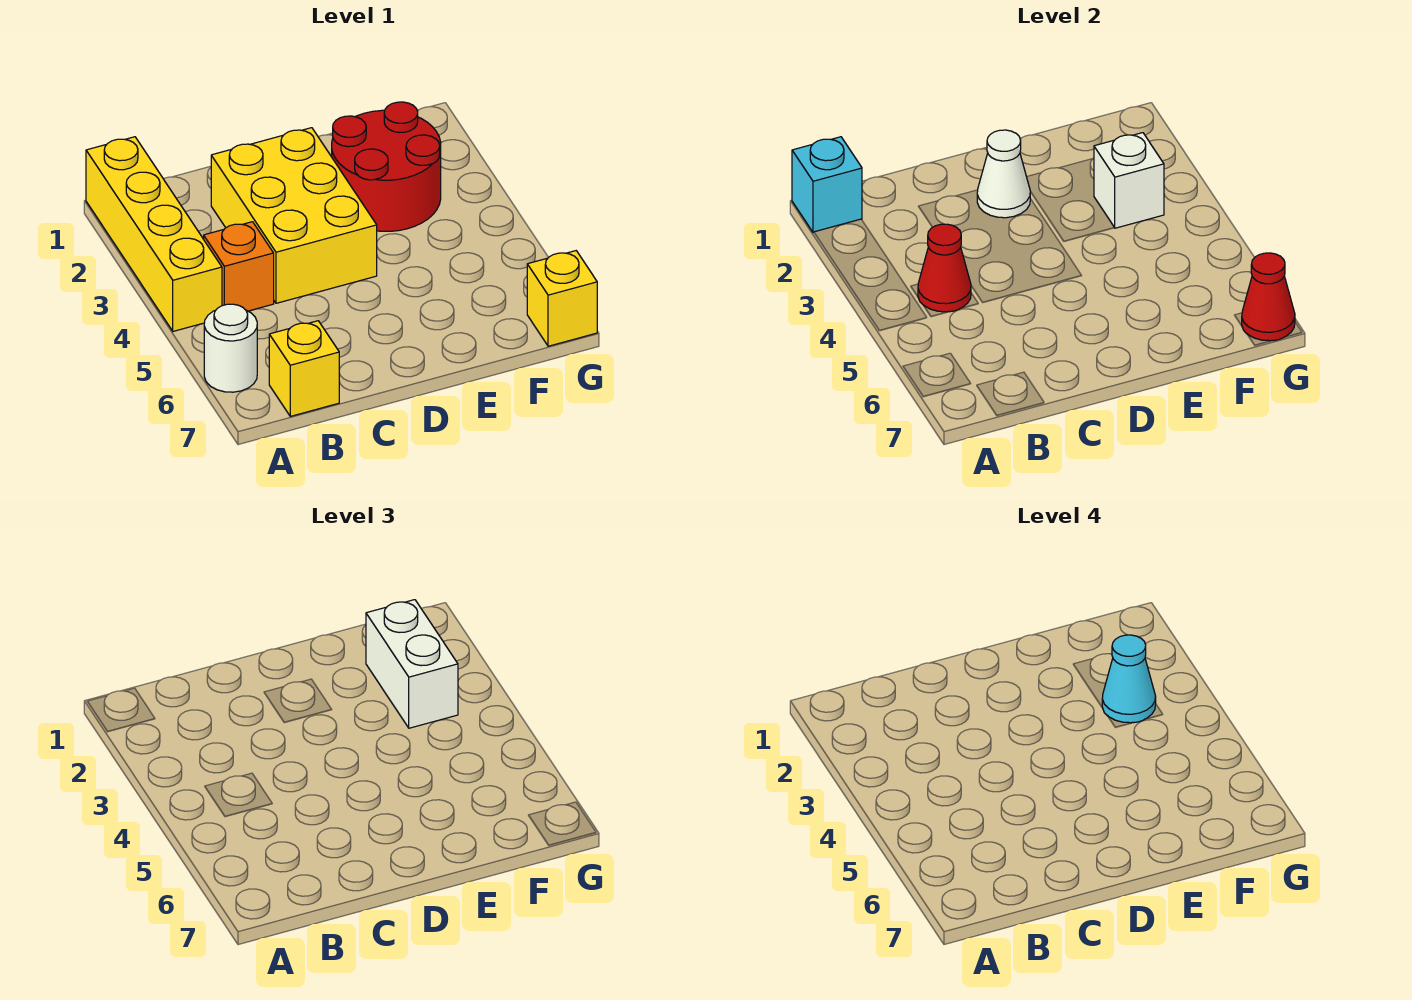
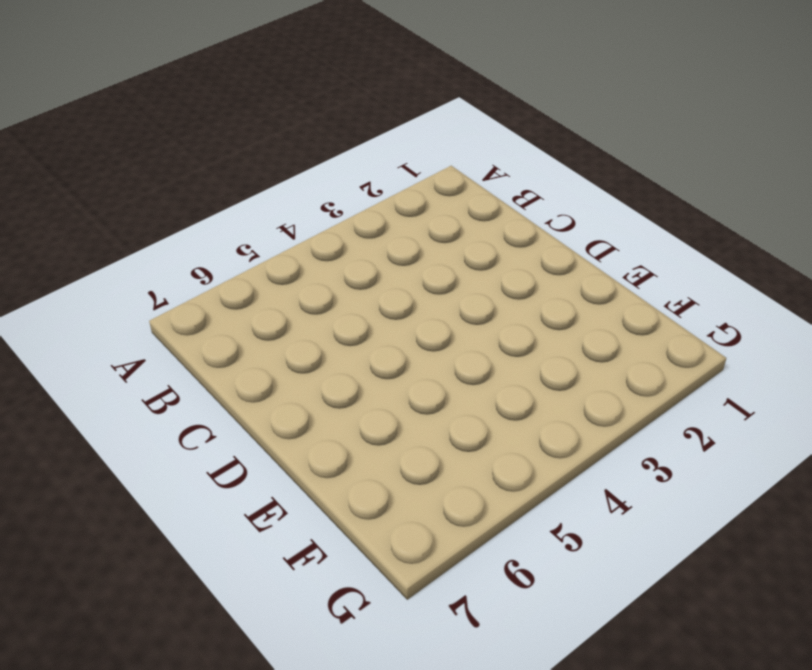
none -> yellow brick A1:A4 level 1
none -> white round brick A6 level 1
none -> orange brick B4 level 1

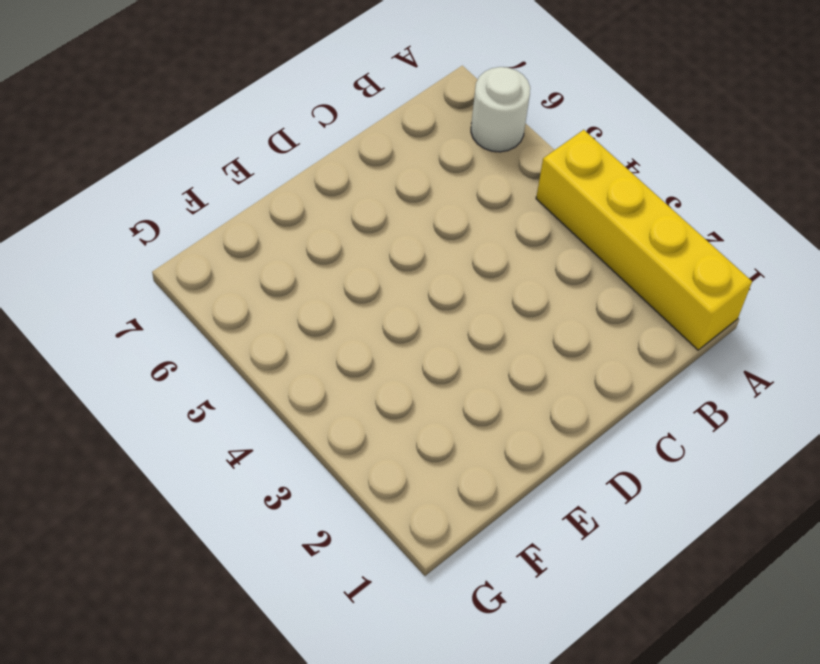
none -> orange brick B4 level 1
none -> yellow brick B7 level 1
none -> yellow brick C2:D4 level 1

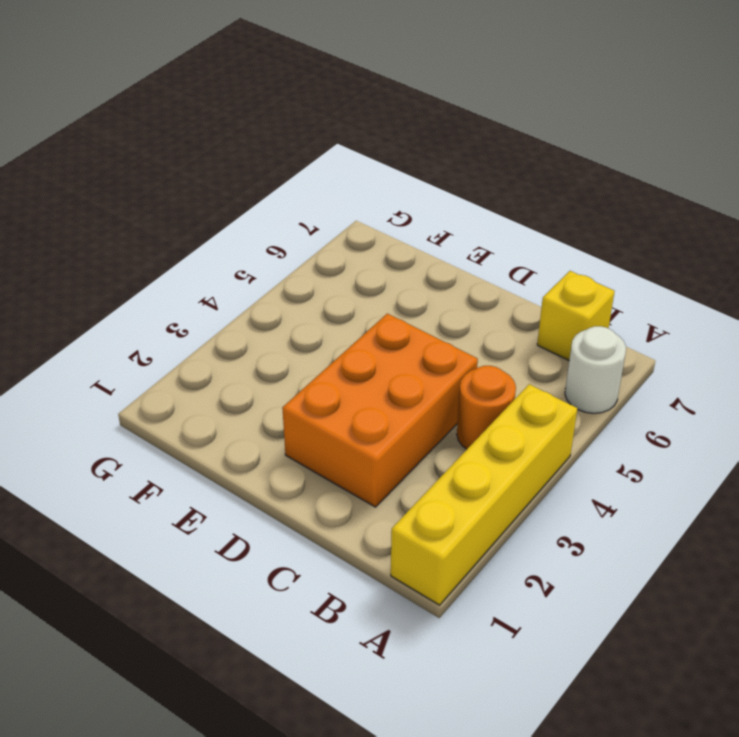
orange round brick B4 level 1 -> orange brick B4 level 1
orange brick C2:D4 level 1 -> yellow brick C2:D4 level 1
none -> red round brick E2:F3 level 1
none -> yellow brick G7 level 1
none -> cyan brick A1 level 2

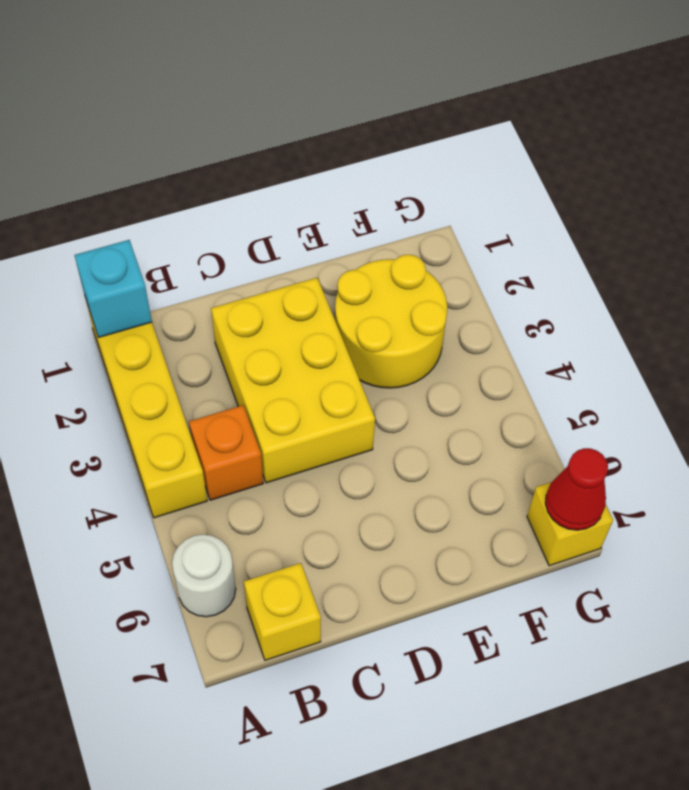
yellow round brick E2:F3 level 1 -> red round brick E2:F3 level 1
none -> red cone B4 level 2
none -> white cone D2 level 2
none -> white brick F3 level 2

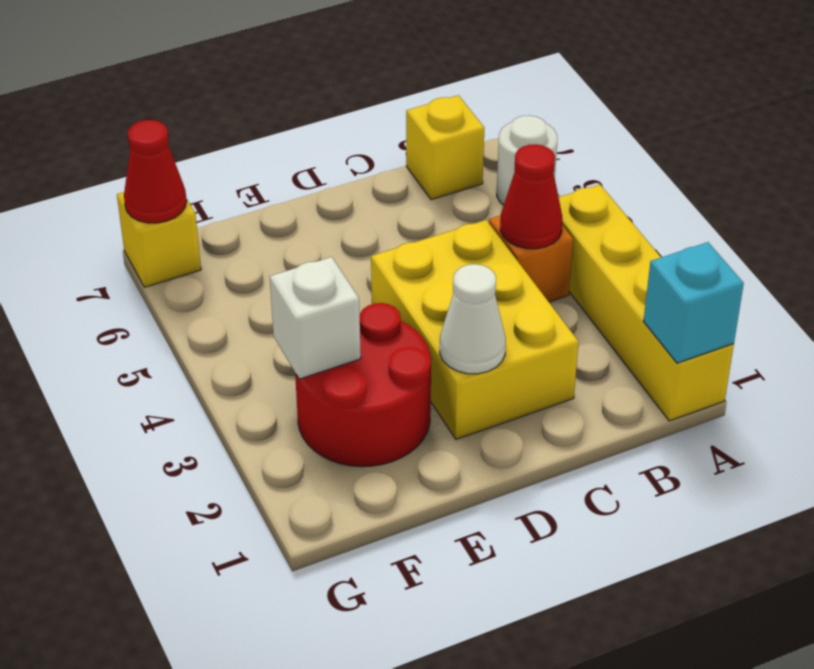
none -> white brick F2:F3 level 3
none -> cyan cone F3 level 4

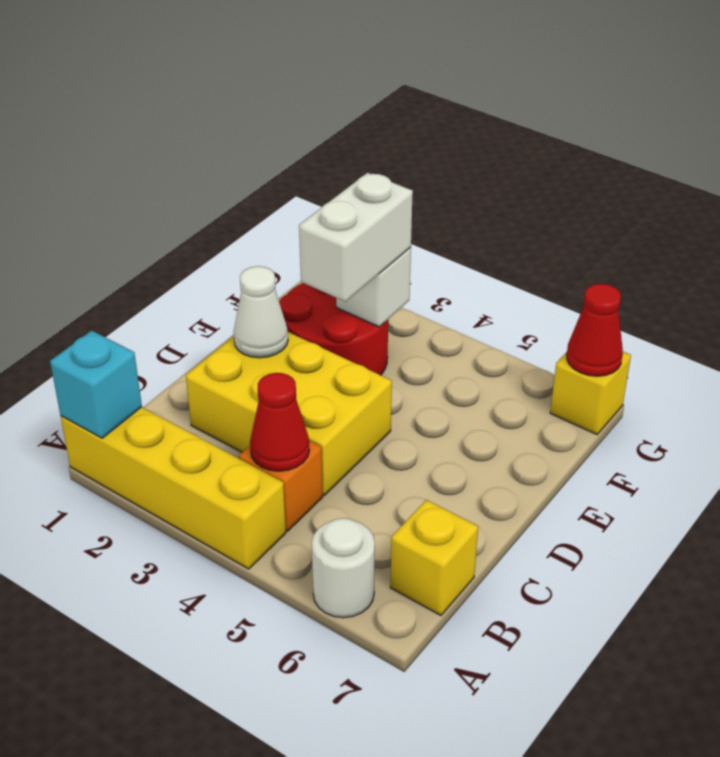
white brick E3:F3 level 3 -> white brick F2:F3 level 3
none -> cyan cone F3 level 4

